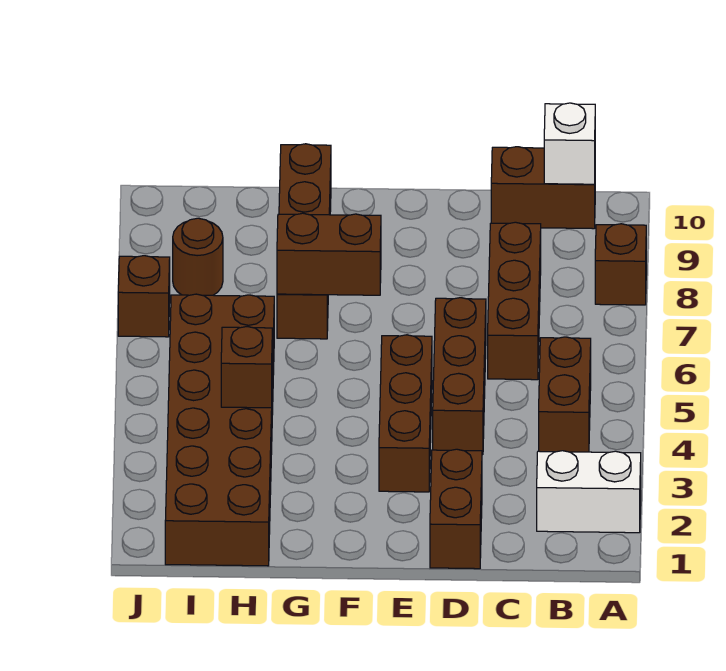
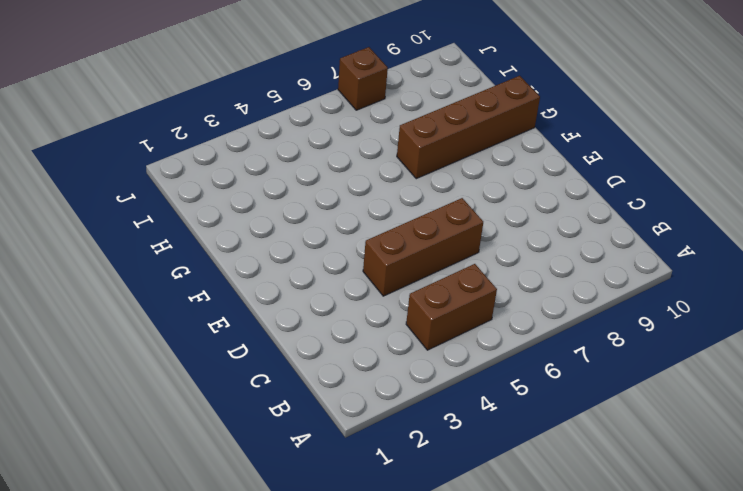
none -> white brick A2:B2 level 1
none -> brown brick A8 level 1
none -> brown brick B10:C10 level 1

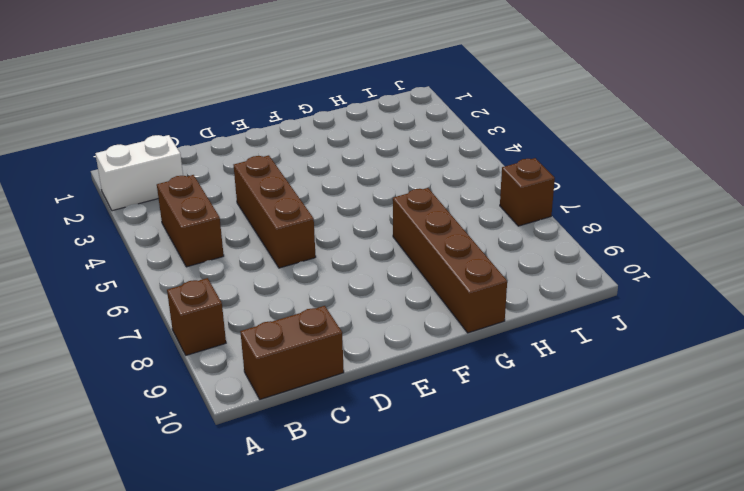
none -> brown brick C6:C8 level 1
none -> brown brick D1:D2 level 1
none -> brown brick E3:E5 level 1

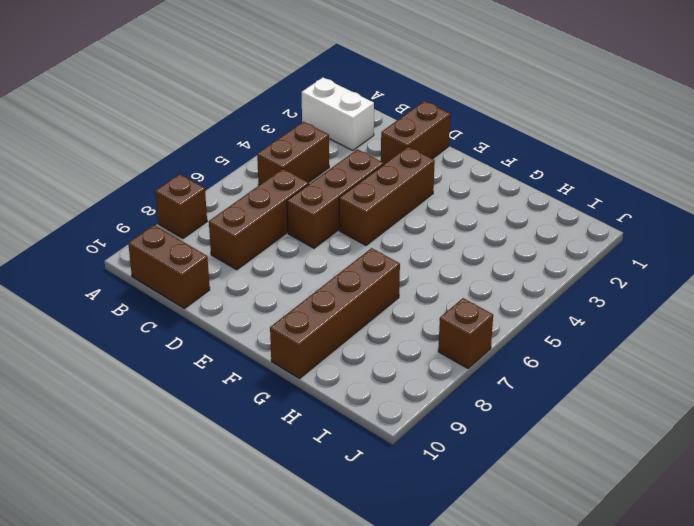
none -> brown brick H1:I6 level 1
none -> brown round brick I8 level 1
none -> white brick B10 level 2

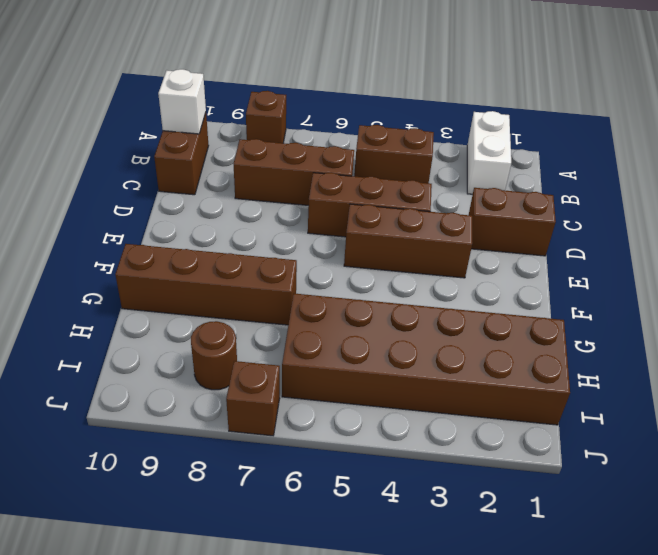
none -> brown brick F7:G7 level 2
none -> brown brick H4 level 2

